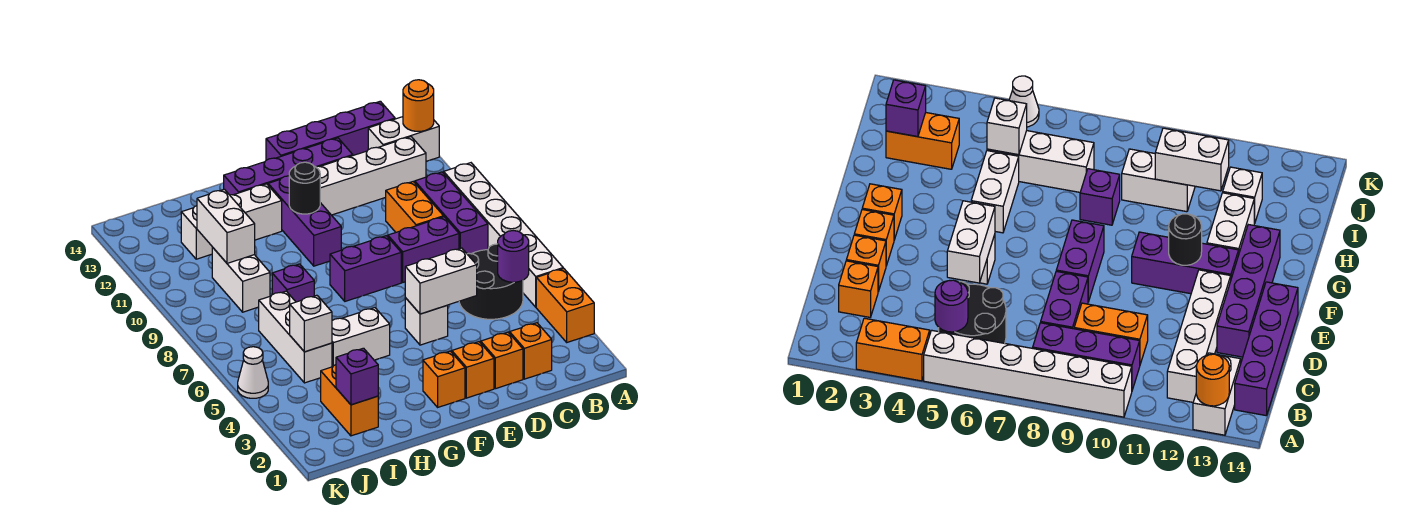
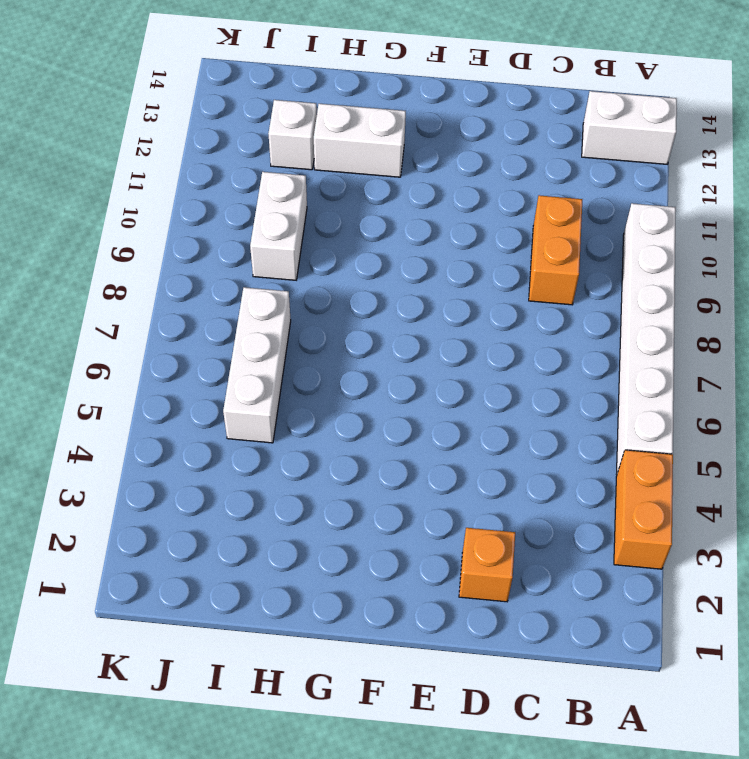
none -> black round brick B5:C6 level 1
none -> purple brick B8:B10 level 1
none -> white brick B12:E12 level 1
none -> purple brick B14:E14 level 1

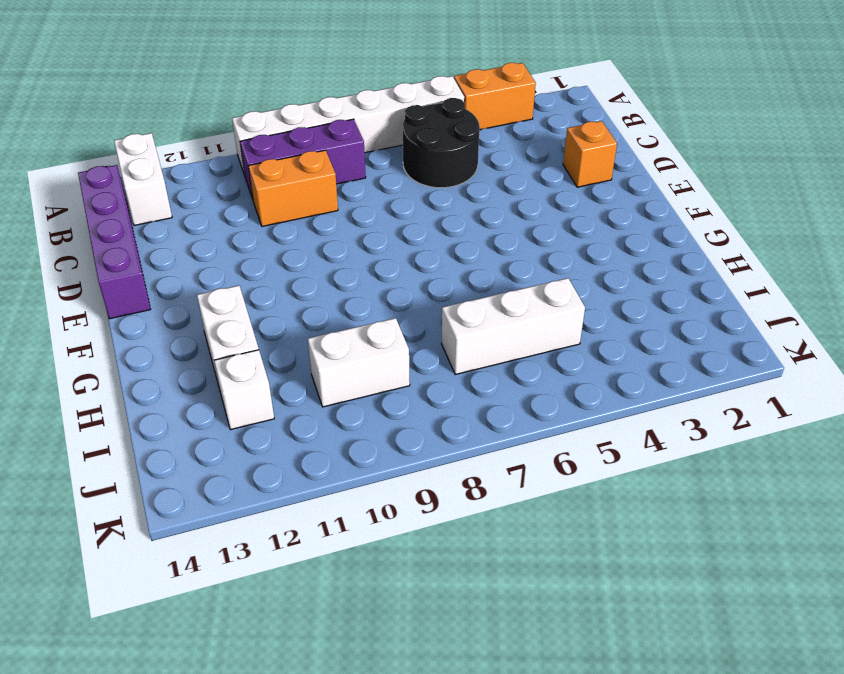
none -> white brick B12:E12 level 1
none -> orange brick C2 level 1
none -> purple brick C8:D8 level 1
none -> purple brick D13:G13 level 1

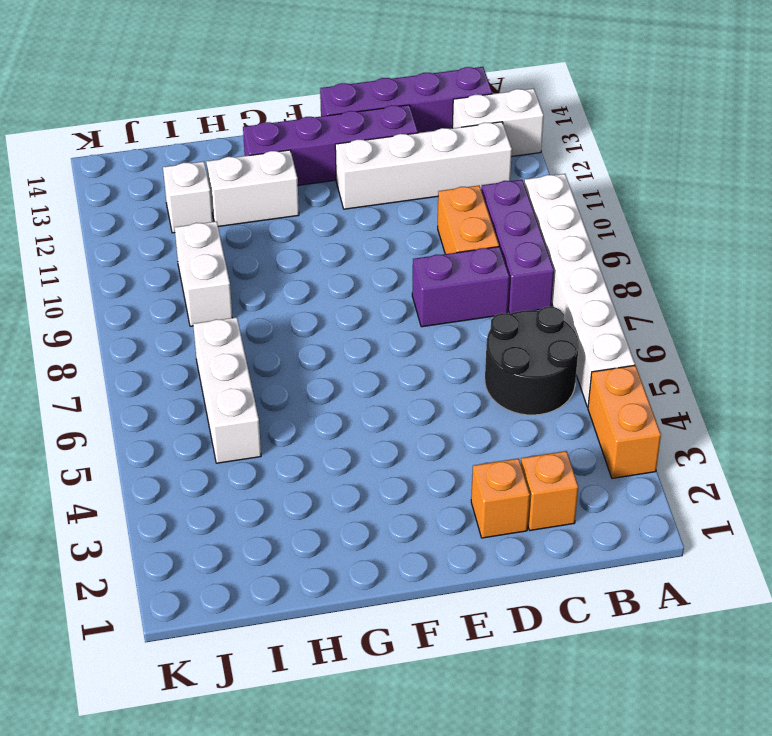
none -> orange brick E2 level 1
none -> white brick E5 level 1
none -> purple brick E8:F8 level 1
none -> orange brick F2 level 1

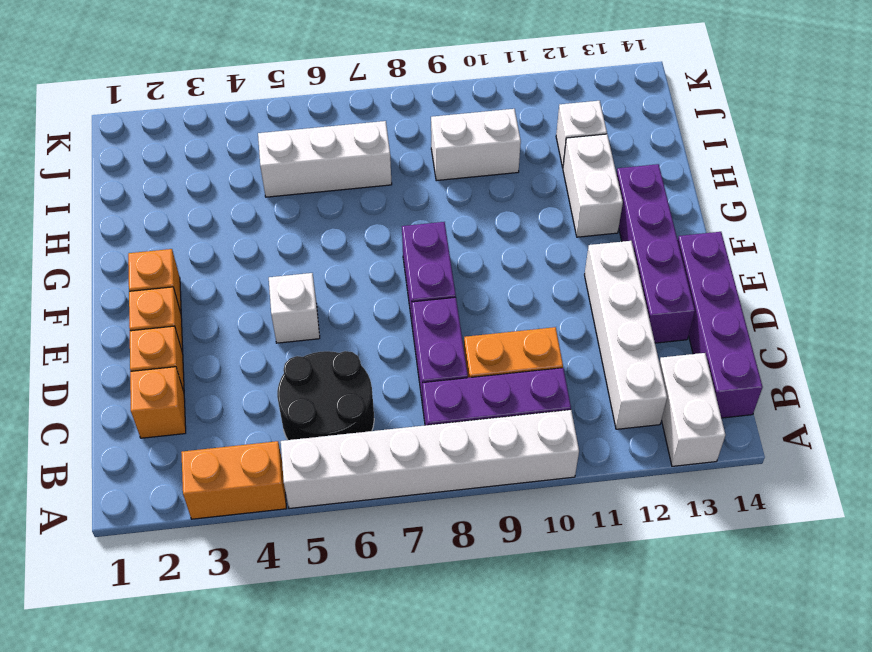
none -> purple brick F10:F12 level 1
none -> white brick G5:H5 level 1
none -> purple brick H8 level 1
none -> orange brick I2:I3 level 1

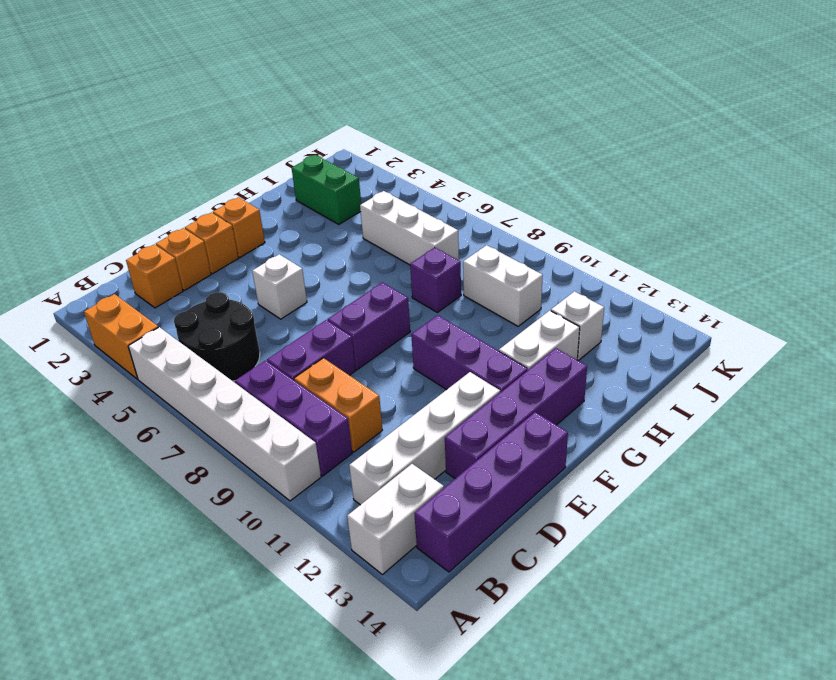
green brick I2:I3 level 1 -> orange brick I2:I3 level 1
none -> white brick G5:H5 level 1
none -> white cone K5 level 1
none -> orange round brick A13 level 2
none -> purple round brick B5 level 2

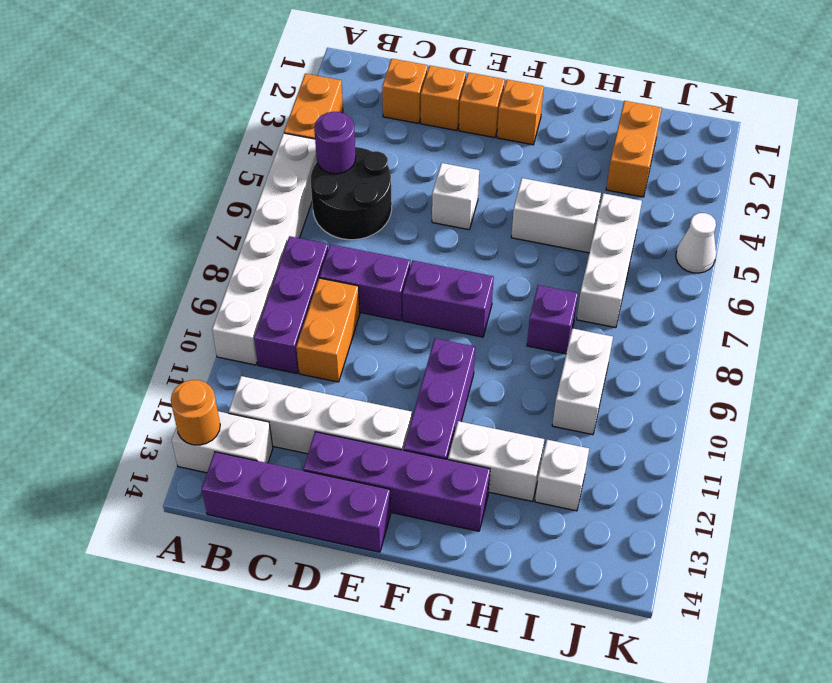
none -> white brick D5:E5 level 2
none -> black round brick F11 level 2
none -> purple brick I2 level 2
none -> white brick I5 level 2

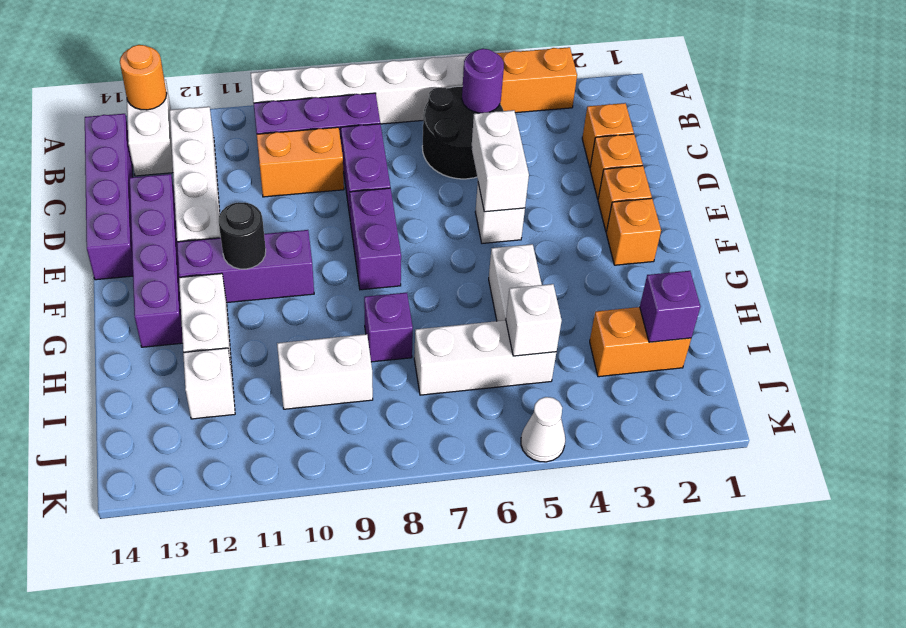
none -> white brick I10:I11 level 2

